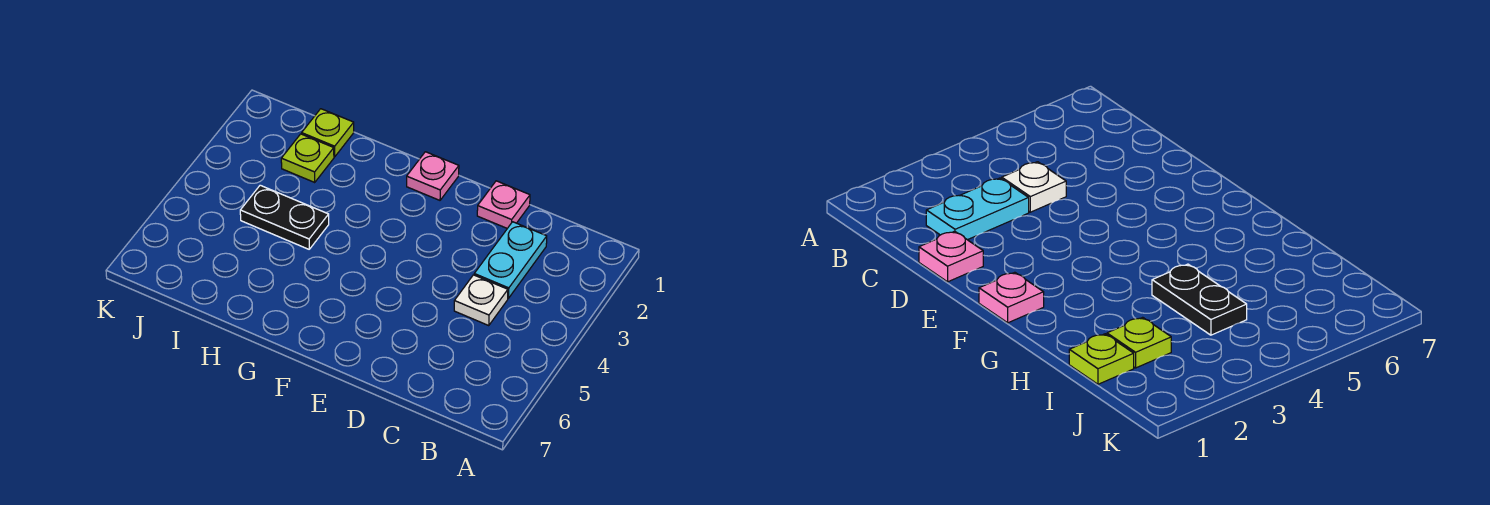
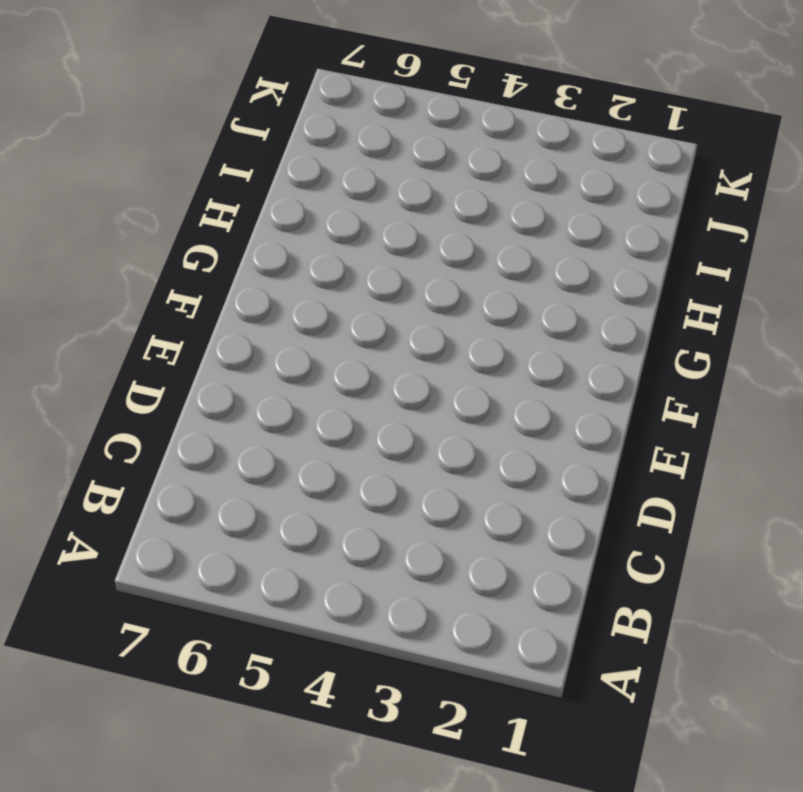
none -> cyan plate C2:C3 level 1
none -> white plate C4 level 1

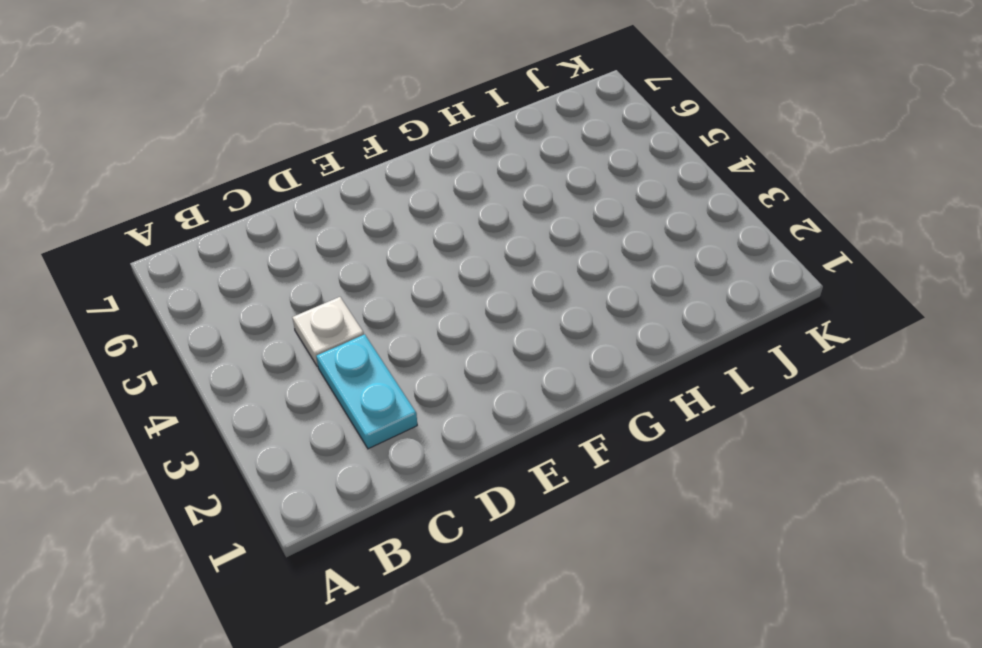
none -> pink plate D1 level 1
none -> pink plate F1 level 1

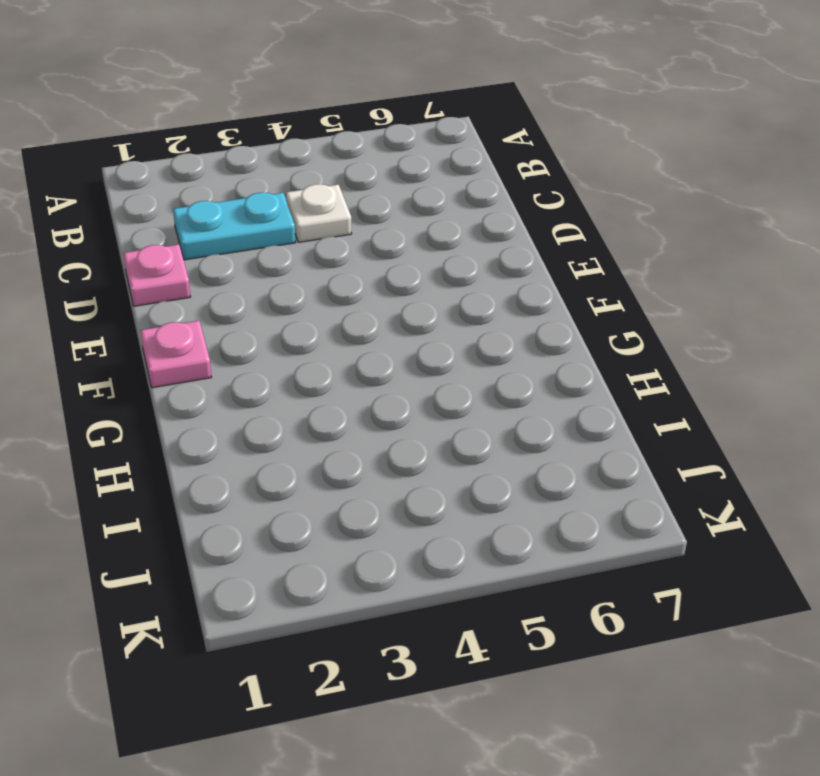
none -> black plate H4:I4 level 1
none -> lime plate I1 level 1

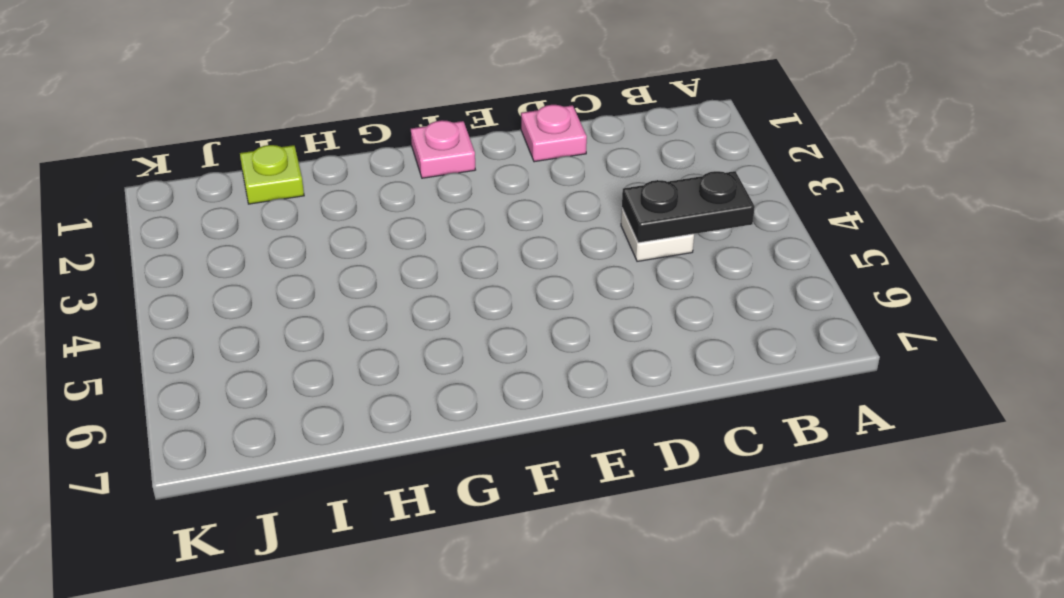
black plate B4:C4 level 2 -> black plate H4:I4 level 1
none -> cyan plate C2:C3 level 1
none -> lime plate I2 level 1

